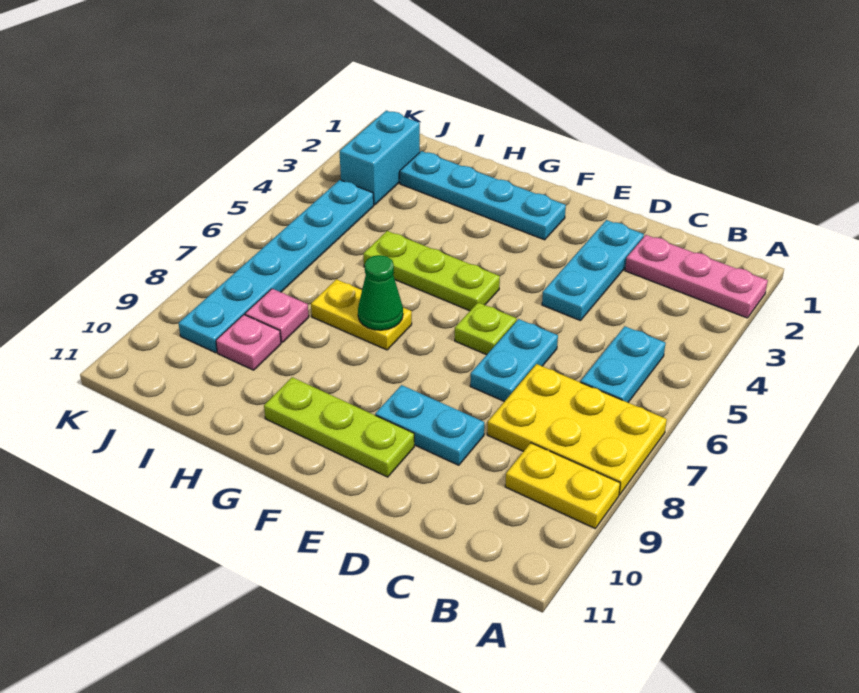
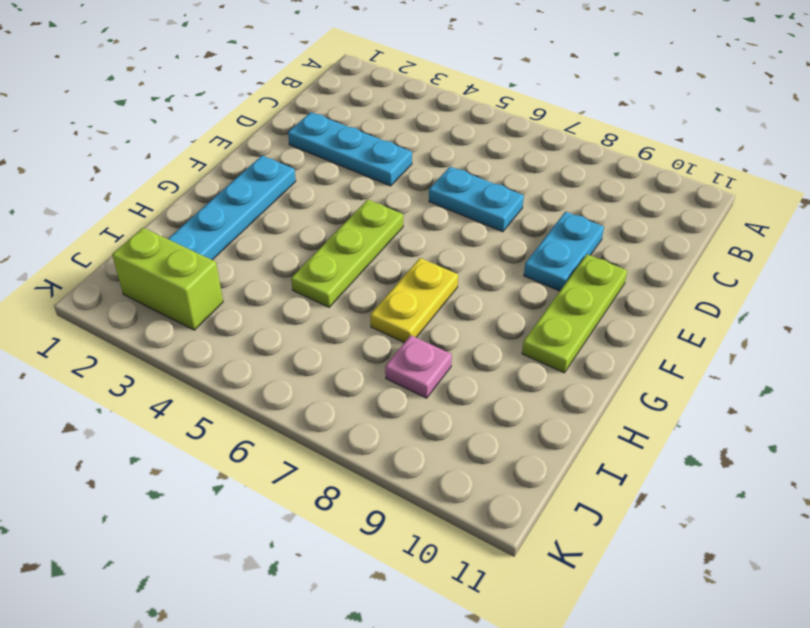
lime brick J2:J3 level 1 -> cyan brick J2:J3 level 1
none -> pink plate A2:C2 level 1
none -> yellow plate A7:C8 level 1
none -> yellow plate A9:B9 level 1

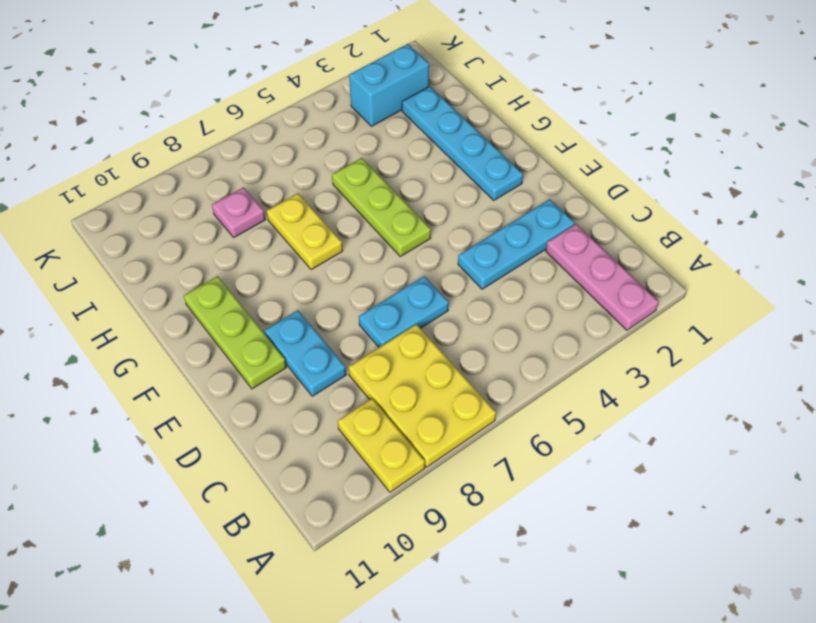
none -> cyan plate B5:B6 level 1
none -> lime plate E6 level 1
none -> pink plate I9 level 1

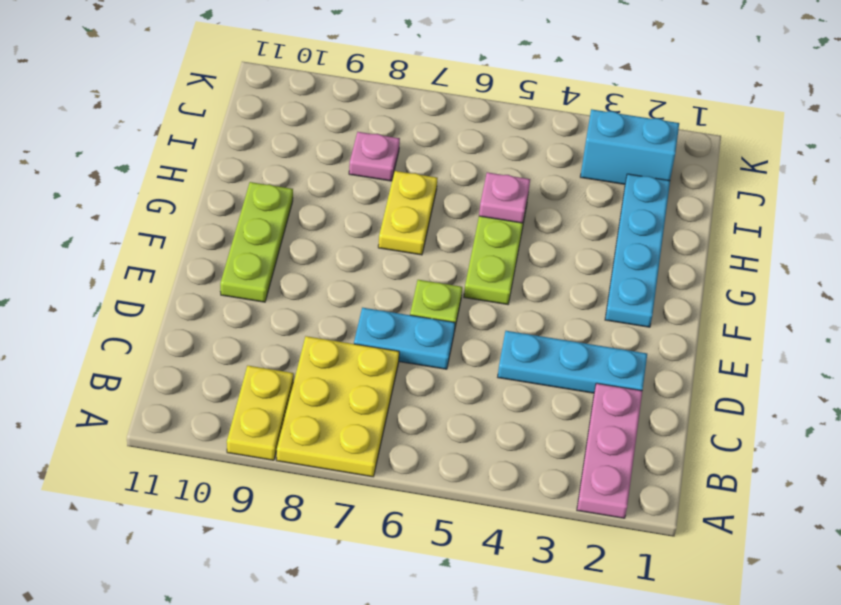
pink plate H5 level 2 -> pink plate I9 level 1
none -> cyan plate B5:B6 level 1
none -> cyan plate D9:E9 level 1
none -> cyan plate J4:J9 level 1

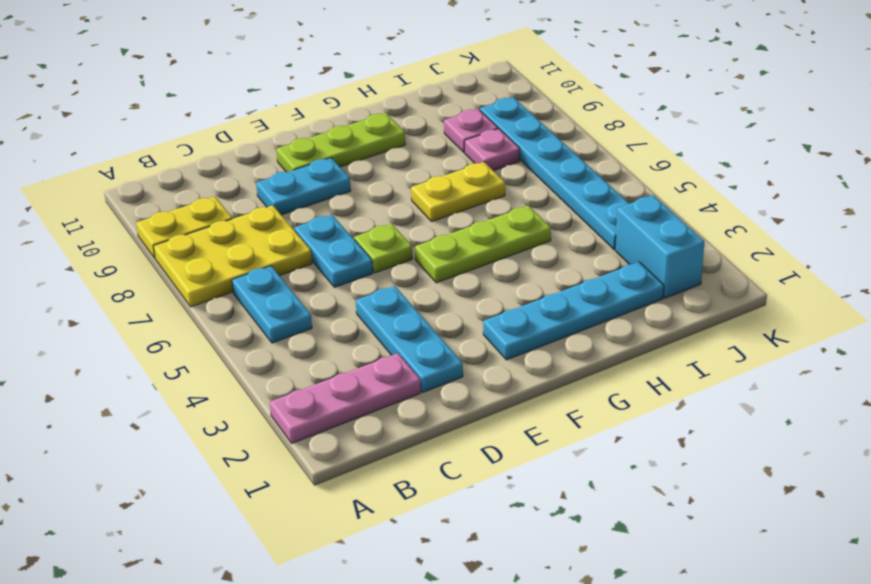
none -> green cone G7 level 2

